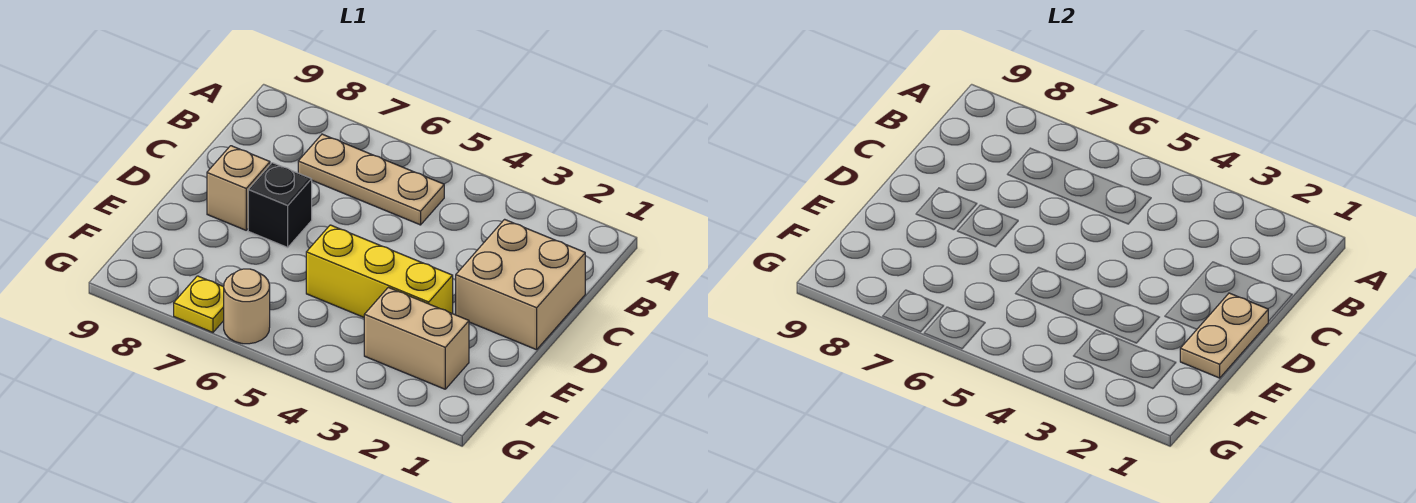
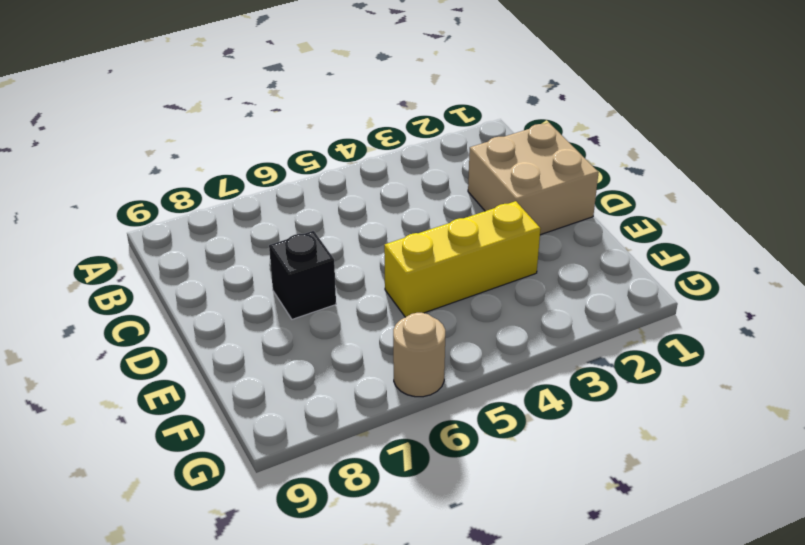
none -> tan plate B5:B7 level 1
none -> tan brick D8 level 1

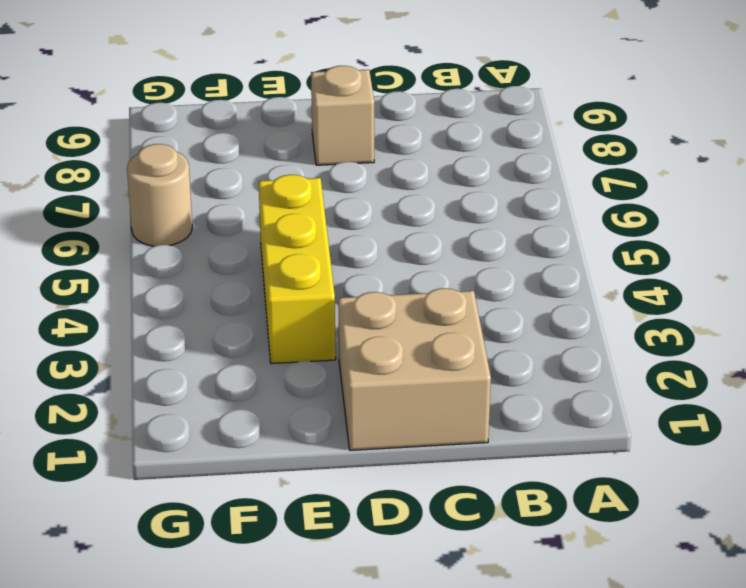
none -> tan plate B5:B7 level 1
none -> black brick D7 level 1

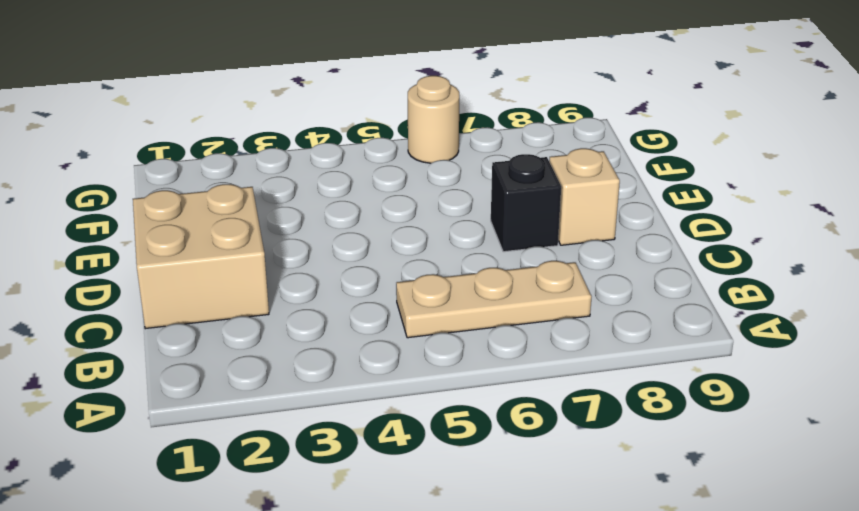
none -> yellow brick E3:E5 level 1
none -> tan brick F2:F3 level 1

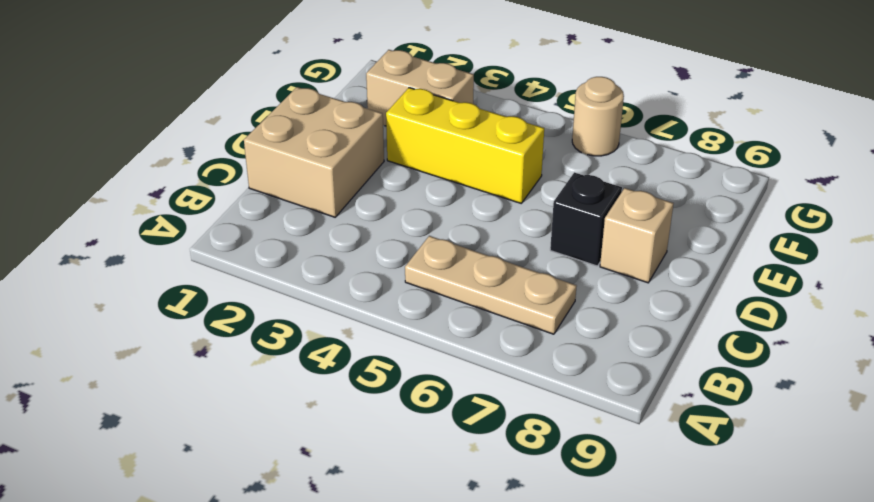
none -> yellow plate G7 level 1
none -> tan plate D1:E1 level 2

